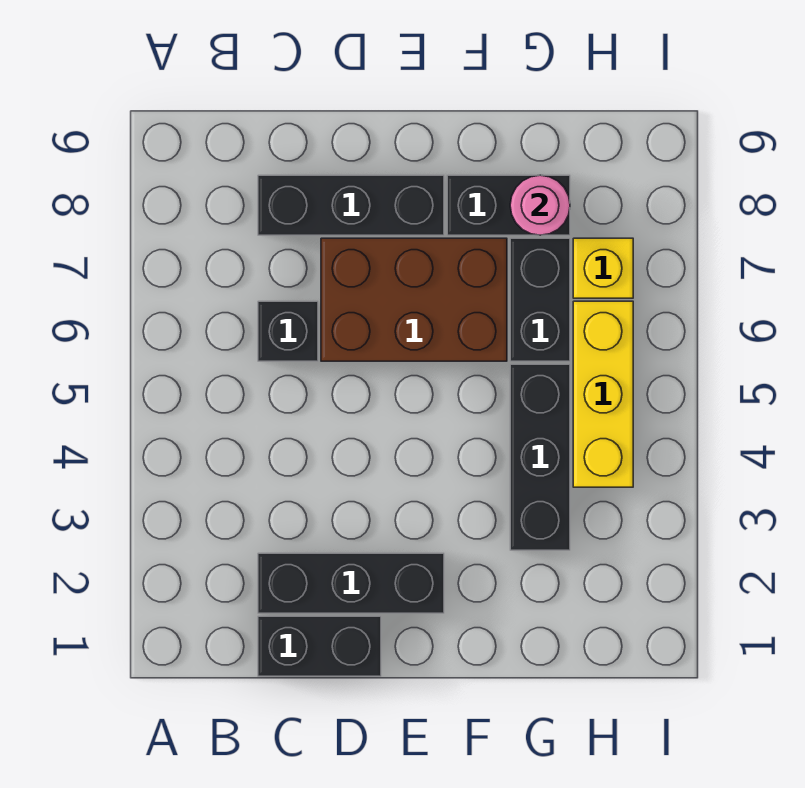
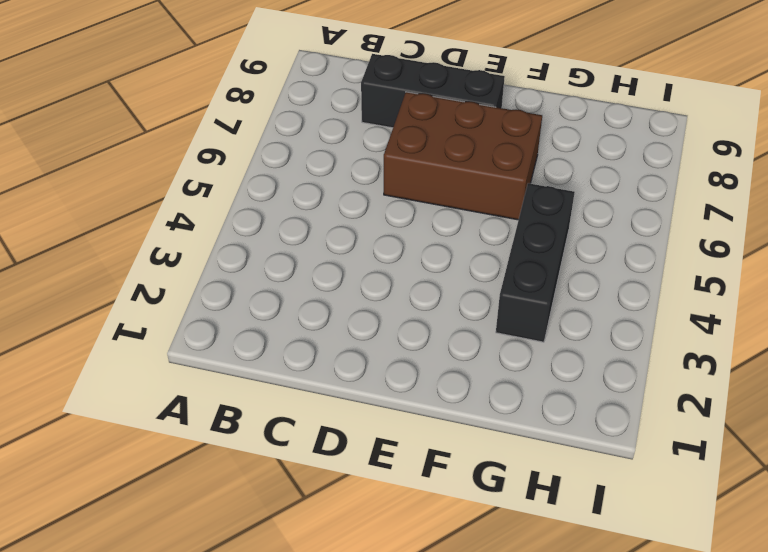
none -> black brick C1:D1 level 1
none -> black brick C2:E2 level 1

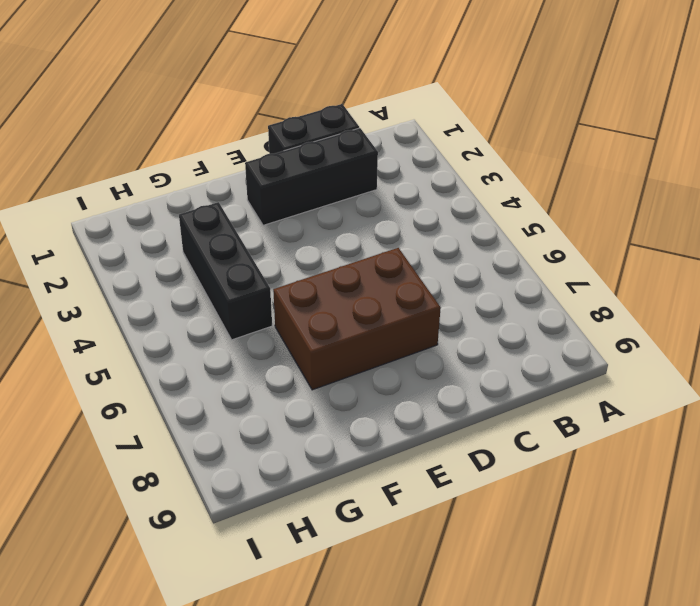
none -> black brick C6 level 1
none -> black brick C8:E8 level 1

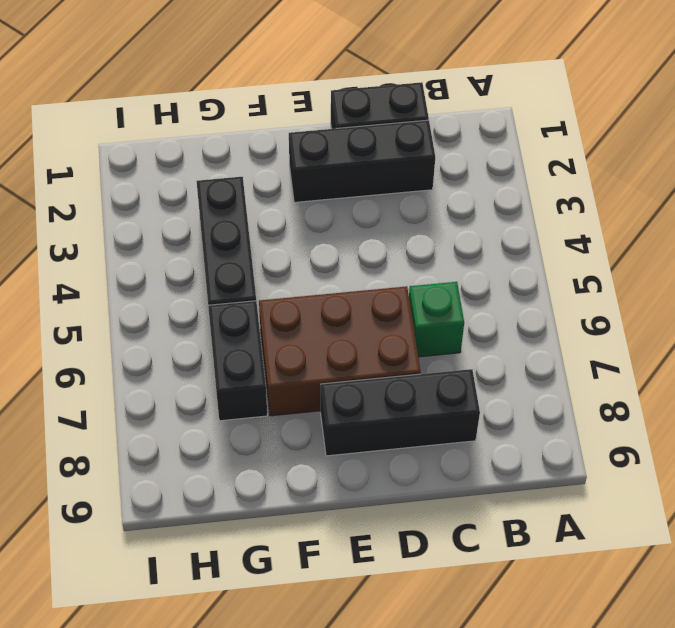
green brick C6 level 1 -> black brick C6 level 1
none -> black brick F8:G8 level 1
none -> yellow brick H4:H6 level 1

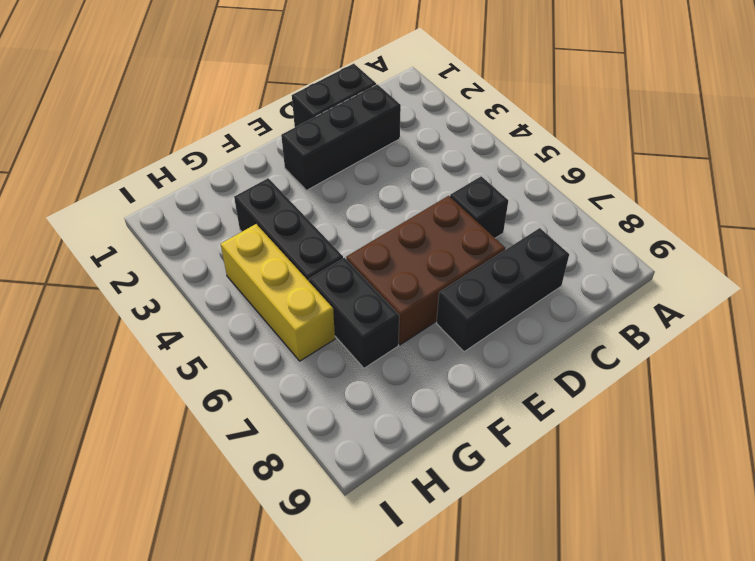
none -> black brick F8:G8 level 1
none -> yellow brick H7 level 1

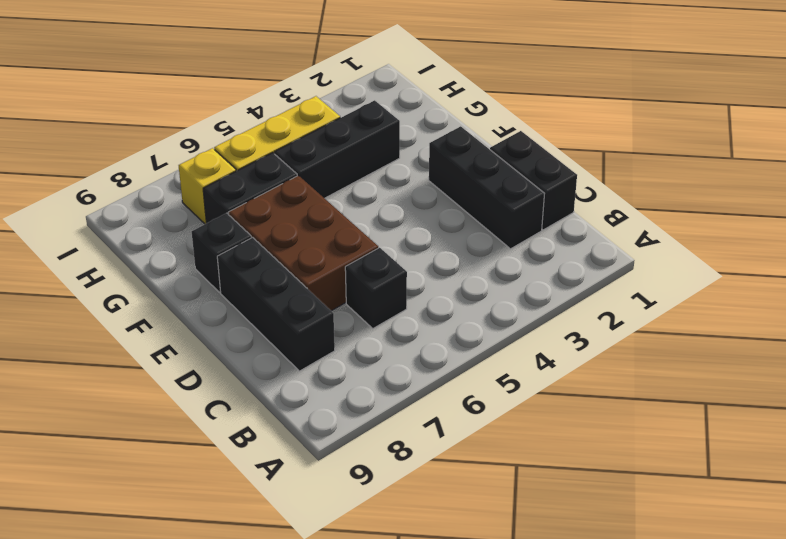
black brick F8 level 1 -> black brick F8:G8 level 1
none -> pink round brick G8 level 2

